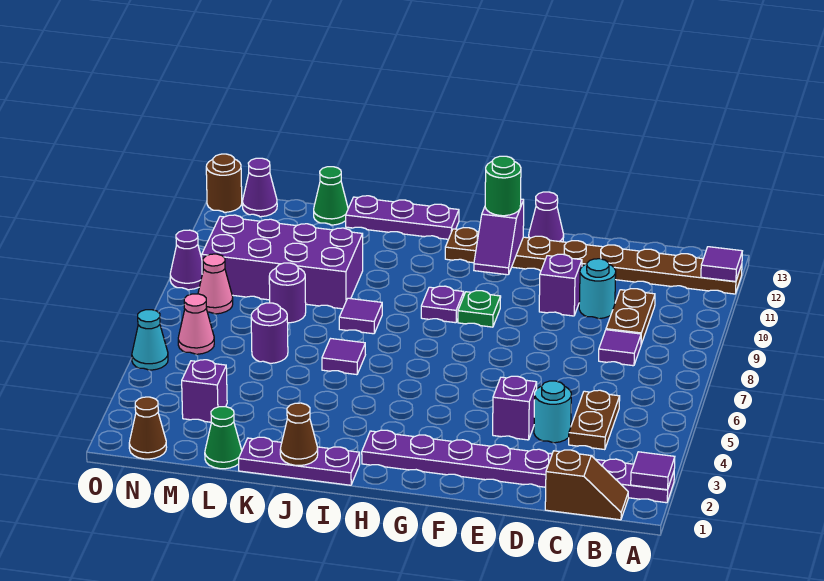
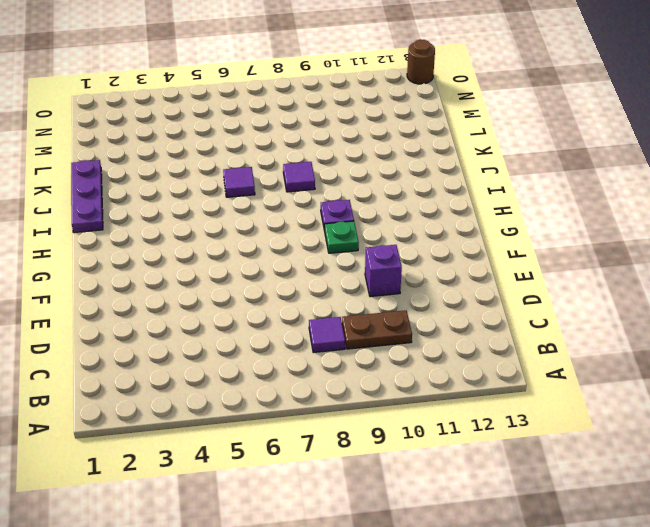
none -> purple plate A2:H2 level 1
none -> brown plate A12:H12 level 1
none -> brown slope B1:C1 level 1 top C
none -> brown plate C4:C5 level 1

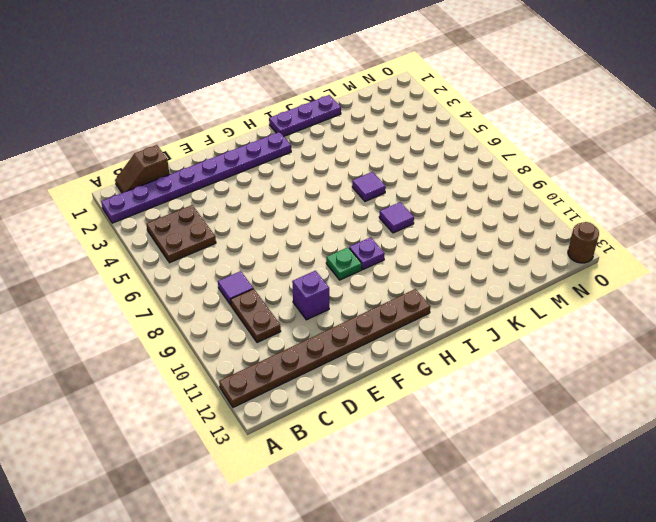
brown plate B4:C5 level 1 -> brown plate C4:C5 level 1
none -> cyan round brick D4 level 1
none -> cyan round brick D10 level 1
none -> purple brick E4 level 1
none -> purple cone F13 level 1

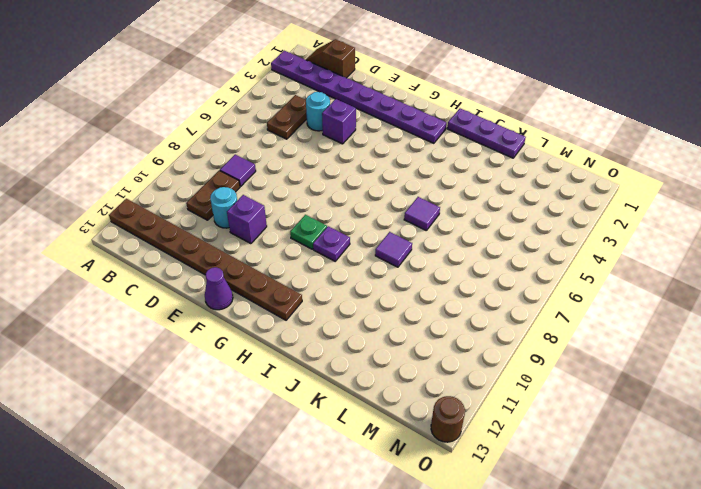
none -> purple plate I13:K13 level 1
none -> purple brick K9:N10 level 1
none -> green cone L1 level 1
none -> purple round brick L6 level 1

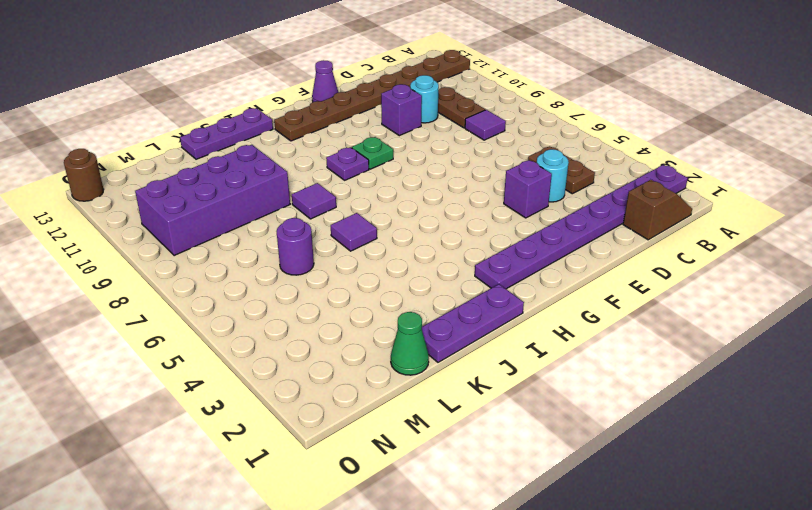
none -> purple round brick L8 level 1
none -> green cone L13 level 1
none -> purple brick M3 level 1
none -> brown cone N1 level 1

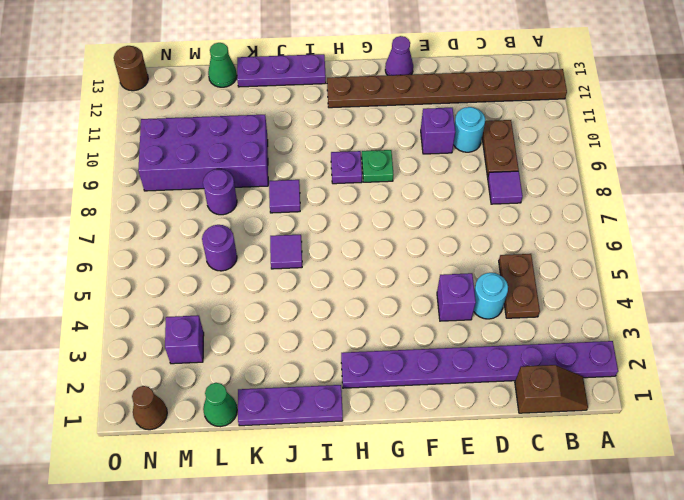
none -> pink cone N6 level 1
none -> pink cone N8 level 1
none -> purple cone N13 level 1
none -> cyan cone O5 level 1

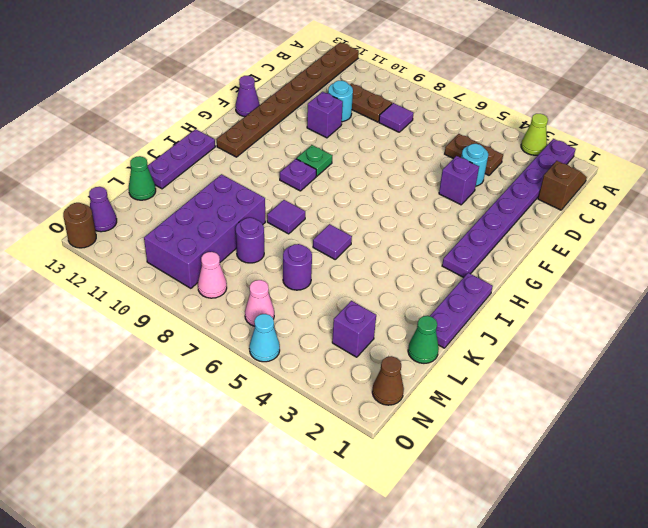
lime cone A3 level 1 -> none
none -> purple cone O9 level 1
none -> purple tile A2 level 2
none -> purple tile A12 level 2
none -> purple slope G11:G12 level 2 top 12

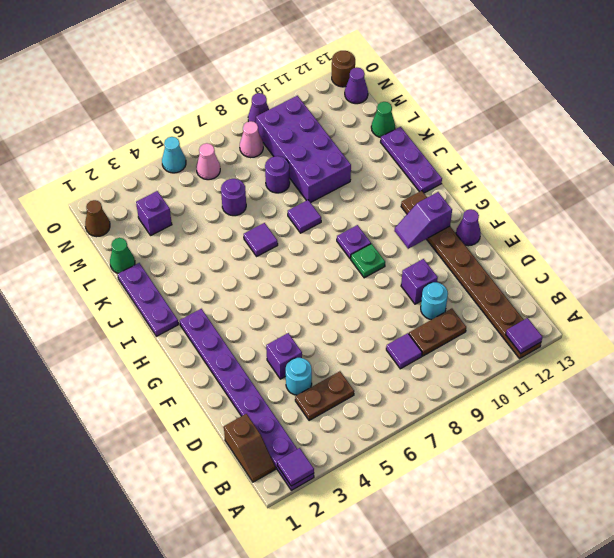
none -> brown cone J1 level 2
none -> green round brick G12 level 3

